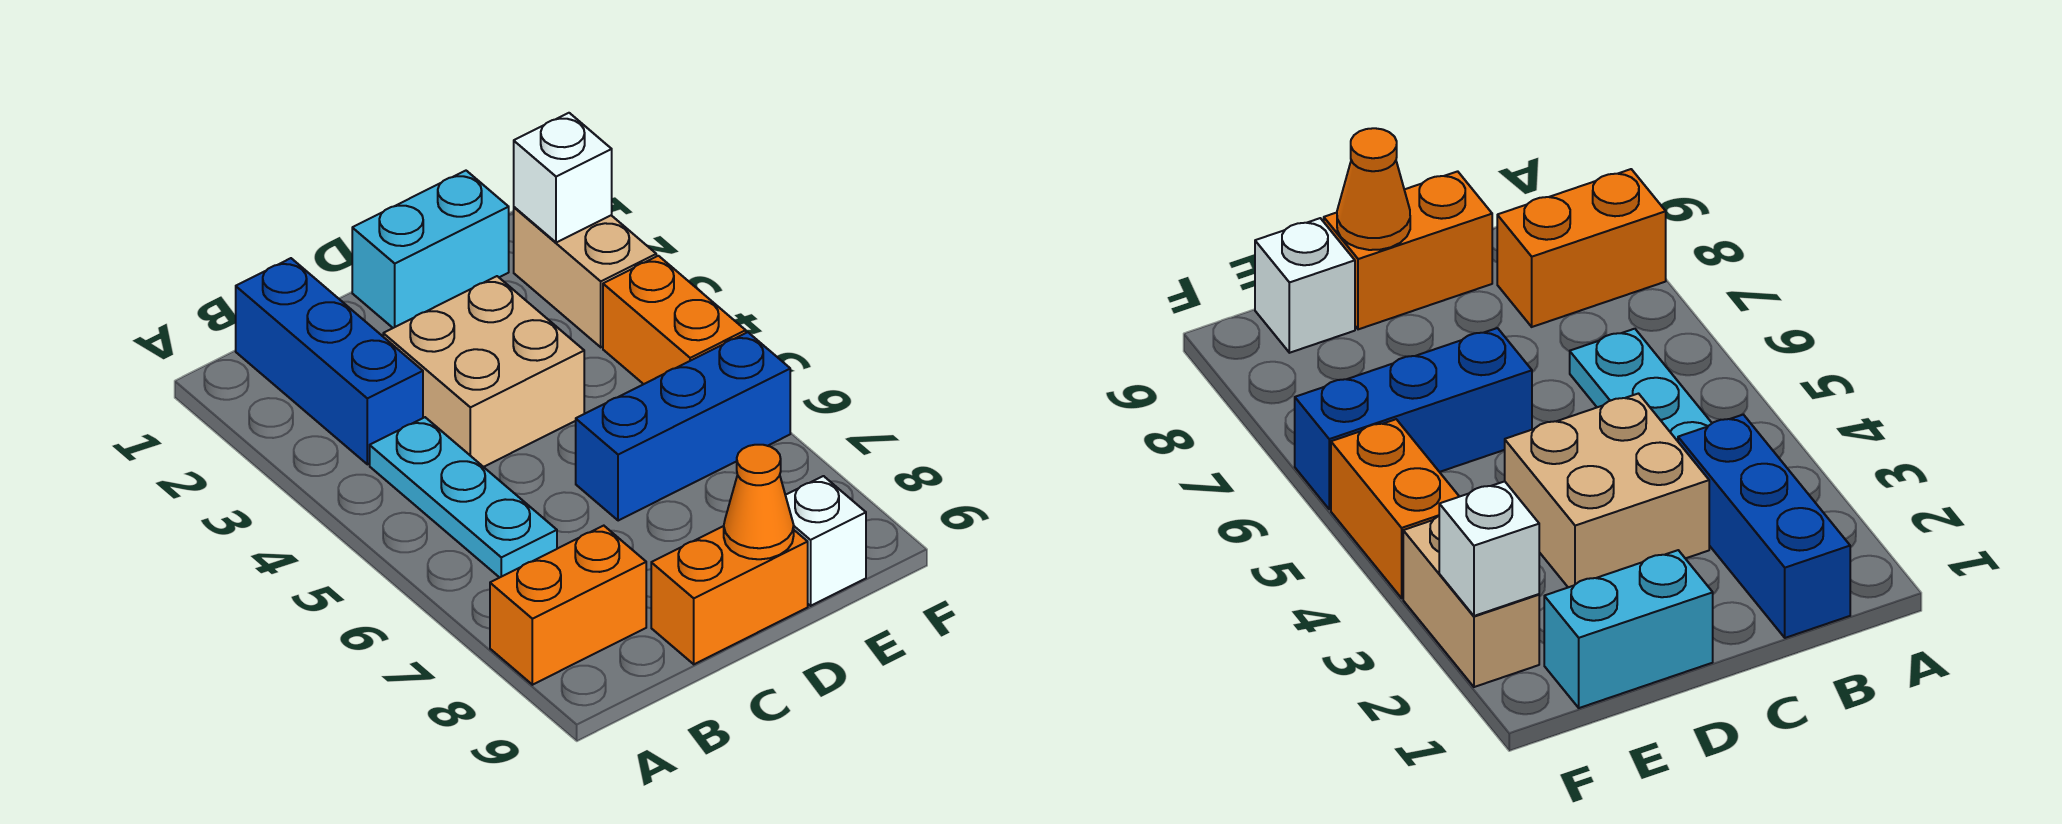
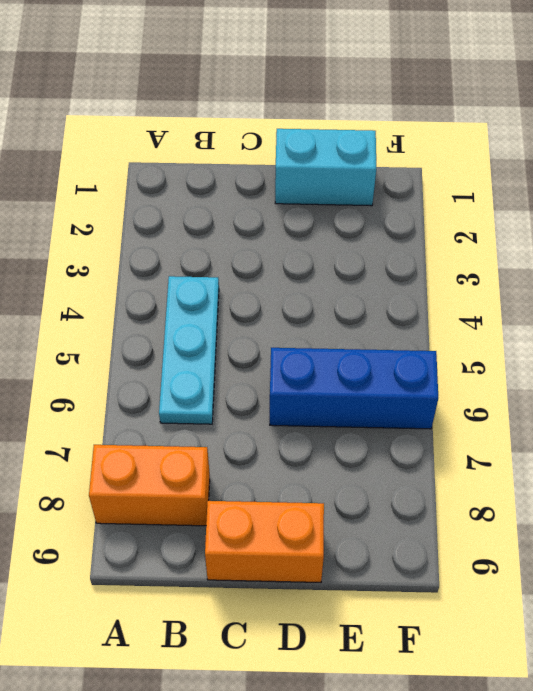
none -> blue brick B1:B3 level 1
none -> tan brick C3:D4 level 1
none -> white brick E9 level 1

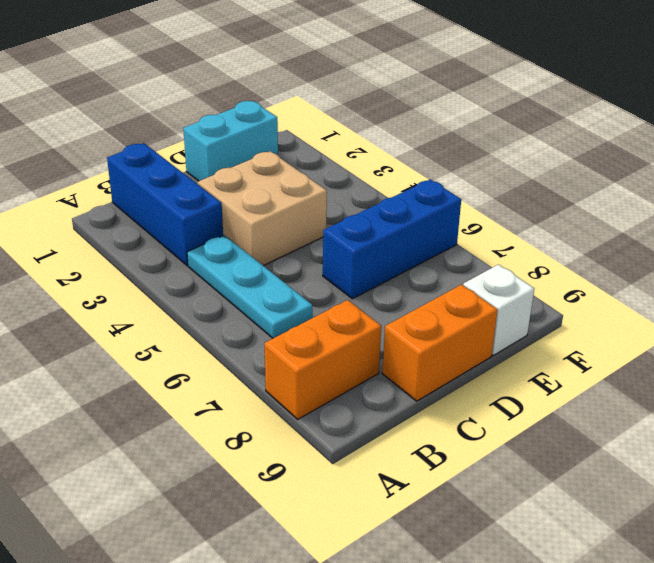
none -> tan brick F2:F3 level 1
none -> orange brick F4:F5 level 1
none -> orange cone D9 level 2

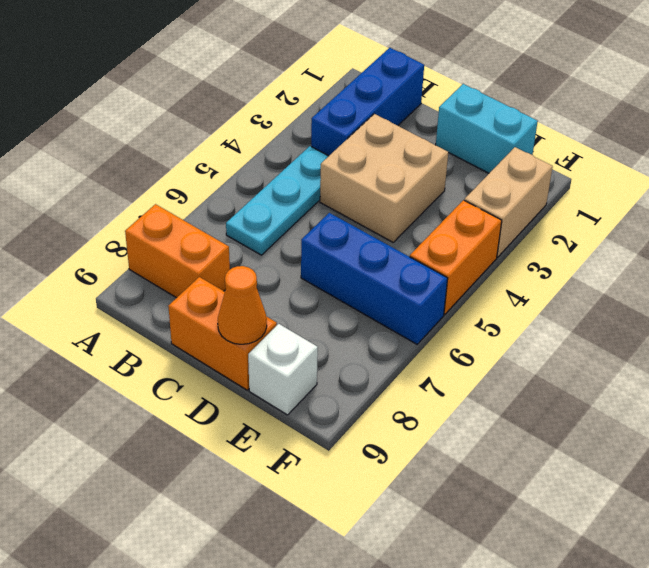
none -> white brick F2 level 2

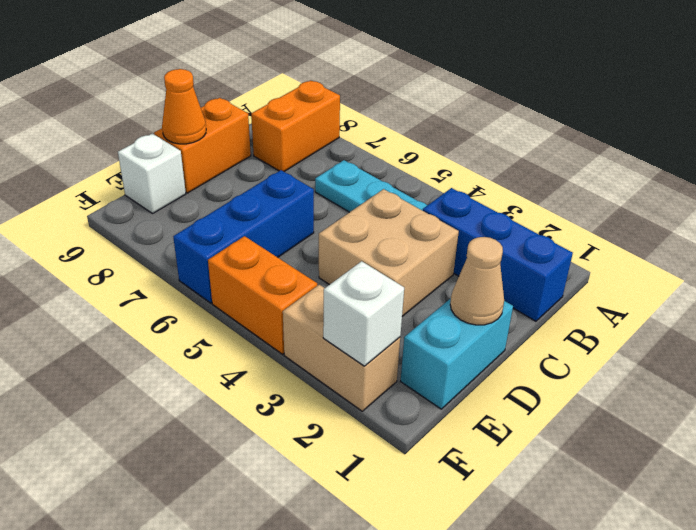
tan cone D1 level 2 -> none

